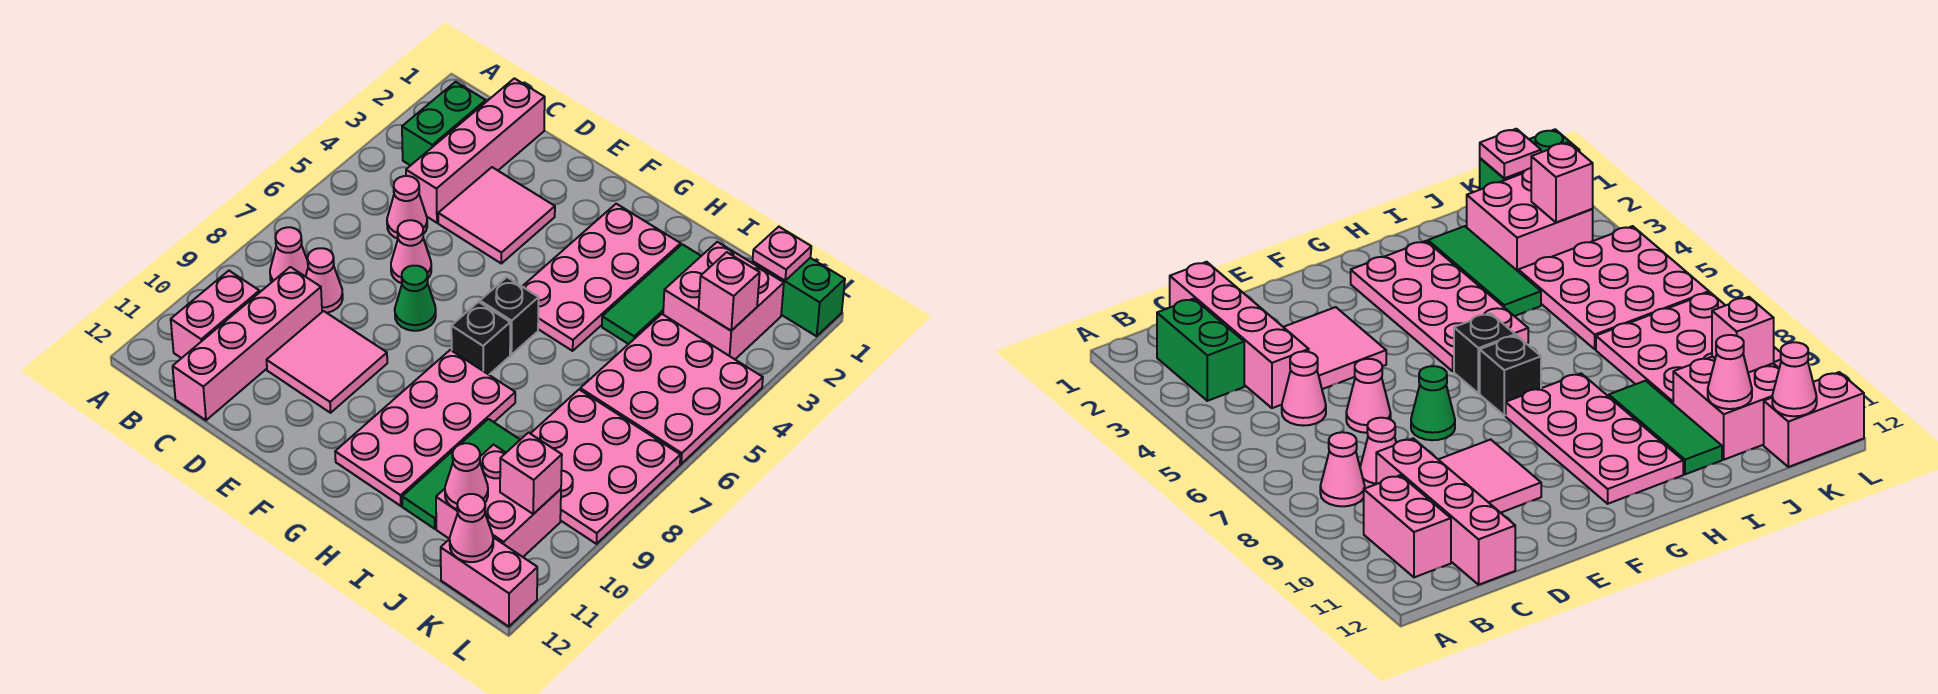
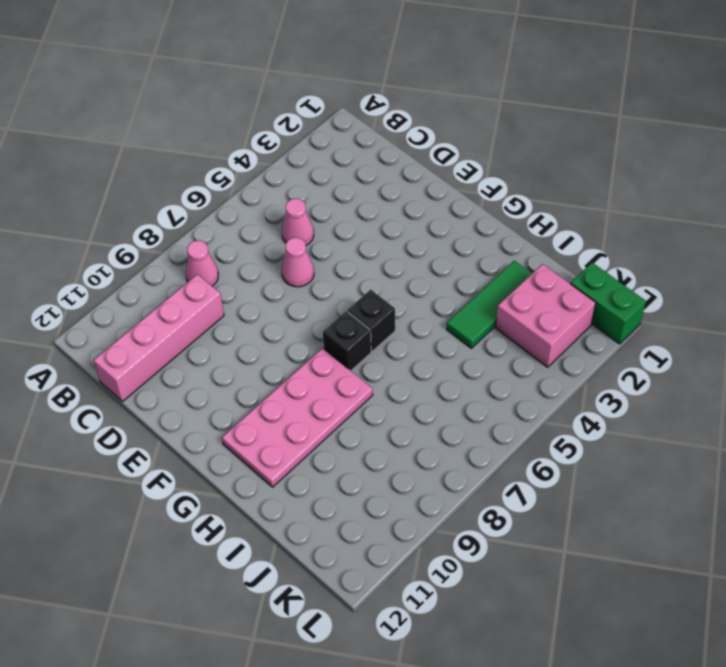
none -> green brick B2:B3 level 1
none -> pink brick B10:B11 level 1
none -> pink brick C1:C4 level 1

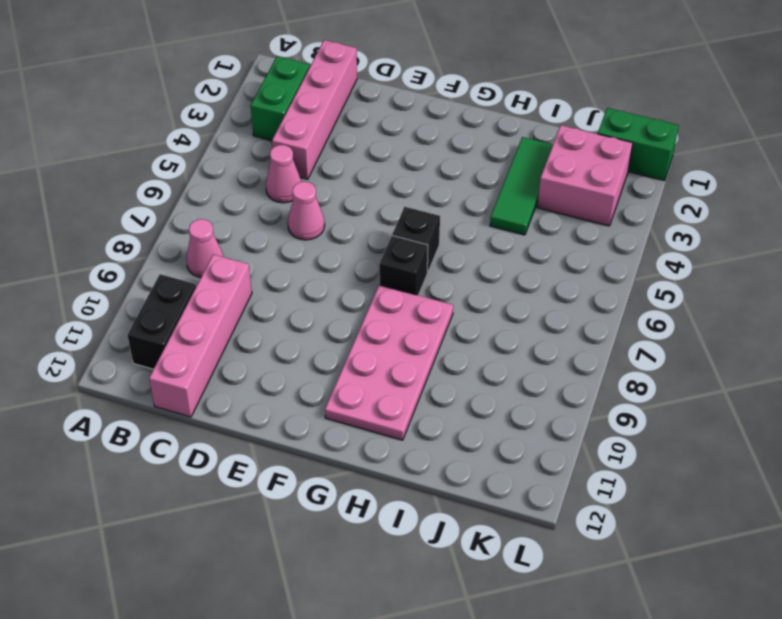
black brick B10:B11 level 1 -> pink brick B10:B11 level 1
none -> pink cone C8 level 1
none -> pink tile D3:E4 level 1
none -> pink tile D9:E10 level 1

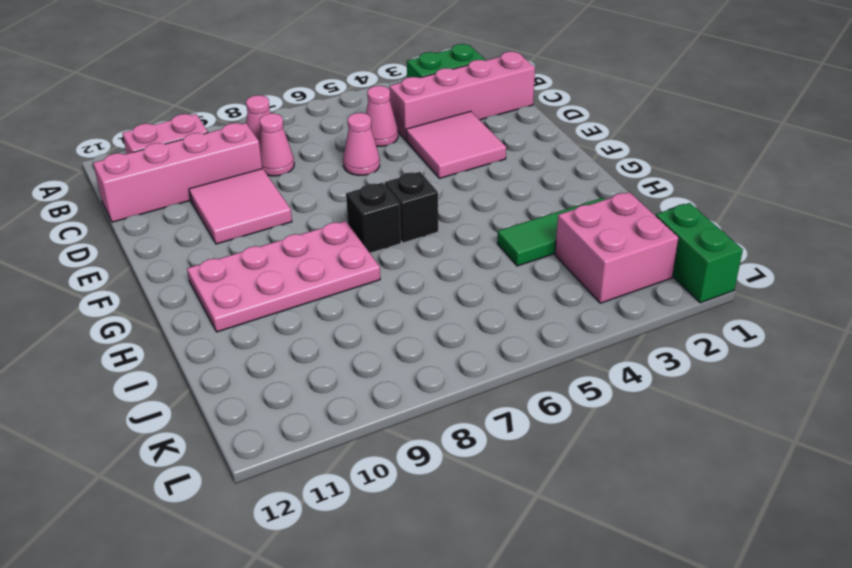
none -> green cone E7 level 1
none -> pink plate G2:H5 level 1
none -> green tile I9:I11 level 1

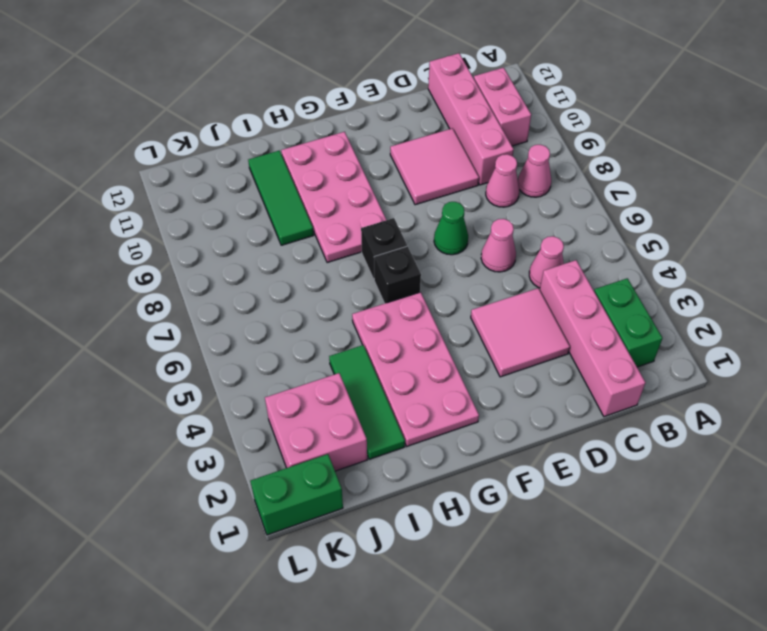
none -> pink plate J4:L6 level 1
none -> pink plate J7:L9 level 1
none -> pink brick J10:K11 level 1

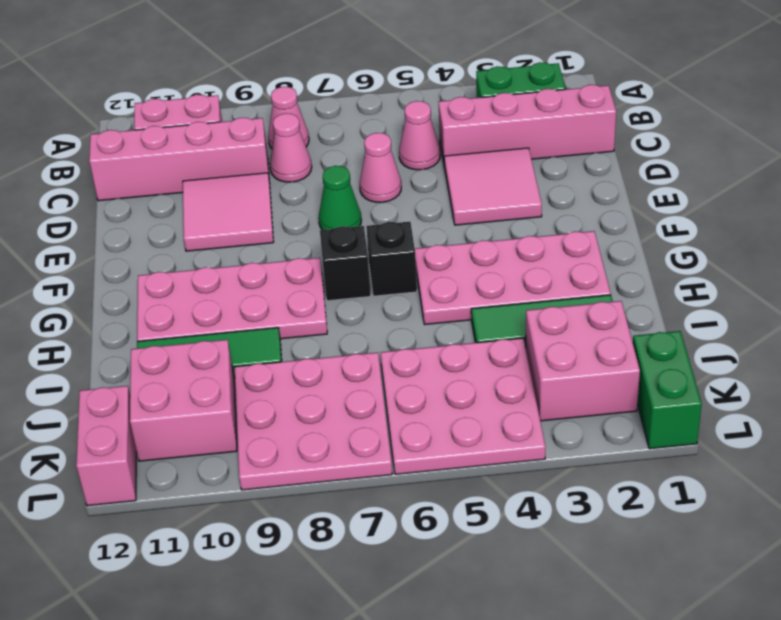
none -> pink cone J11 level 2
none -> pink plate K1 level 2
none -> pink brick K3 level 2

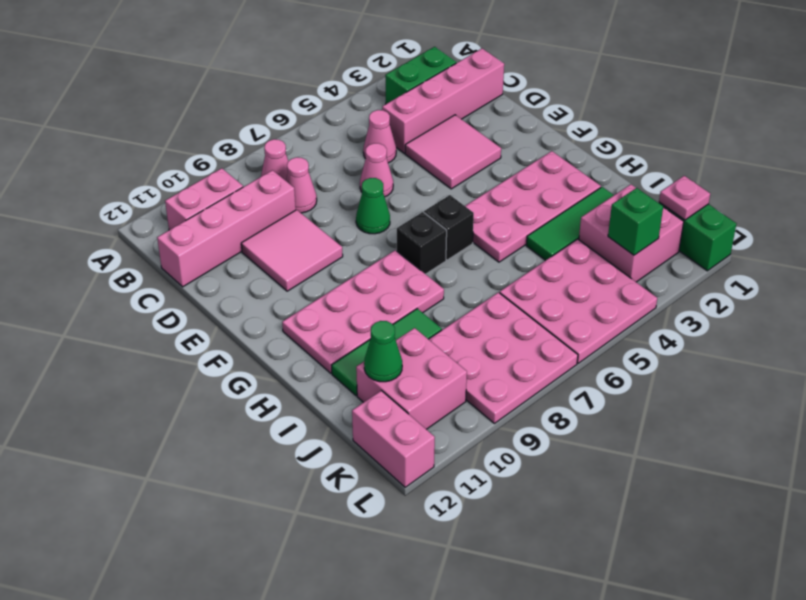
green cone J11 level 2 -> pink cone J11 level 2
green brick K3 level 2 -> pink brick K3 level 2
none -> pink brick K10 level 2
none -> pink cone K12 level 2

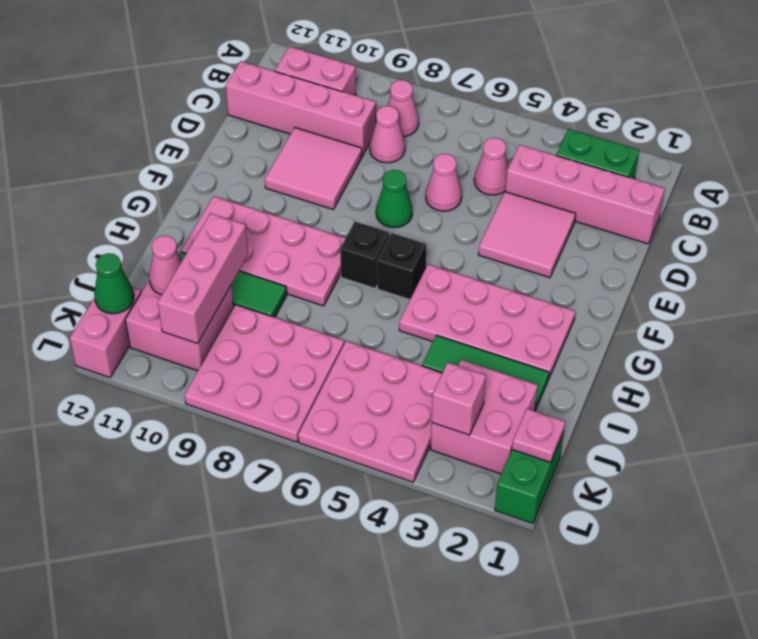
pink brick I10:K10 level 2 -> pink brick K10 level 2
green cone K12 level 2 -> pink cone K12 level 2

